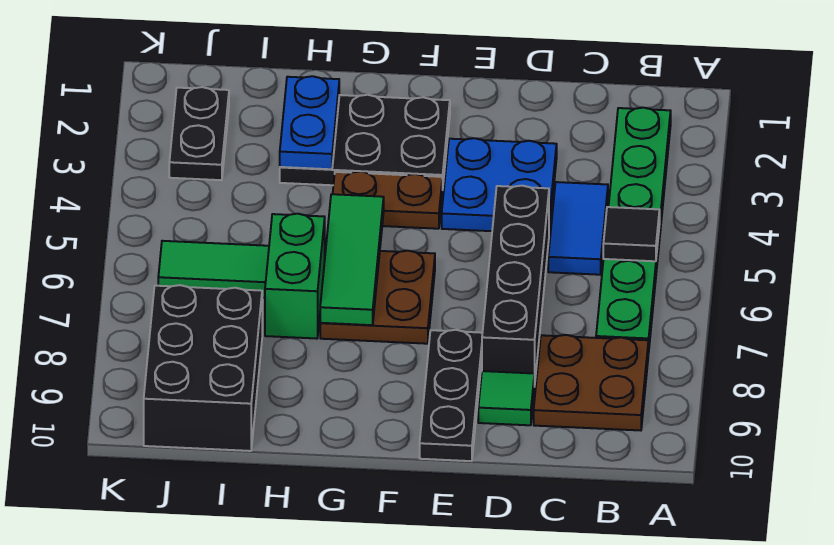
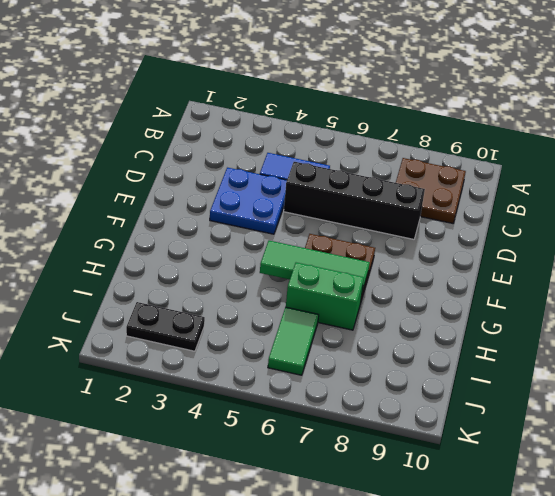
none -> green plate B2:B7 level 1
none -> green tile D9 level 1
none -> black plate E8:E10 level 1

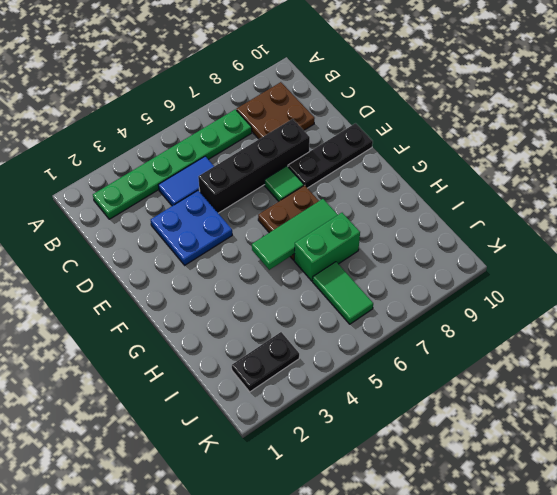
green tile E7 level 1 -> green tile D9 level 1
none -> black plate F2:H3 level 1
none -> brown plate F4:G4 level 1
none -> black brick I8:J10 level 1

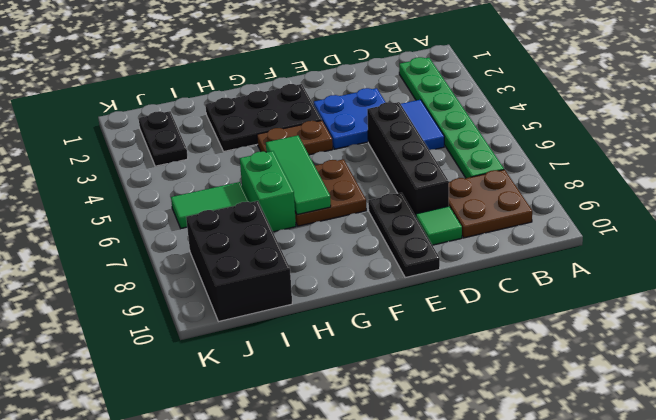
none -> black tile B5 level 2
none -> blue plate H2:H3 level 2

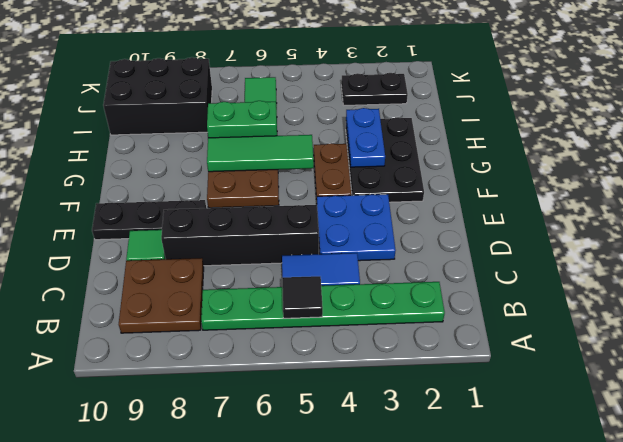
blue plate G3:H3 level 2 -> blue plate H2:H3 level 2

